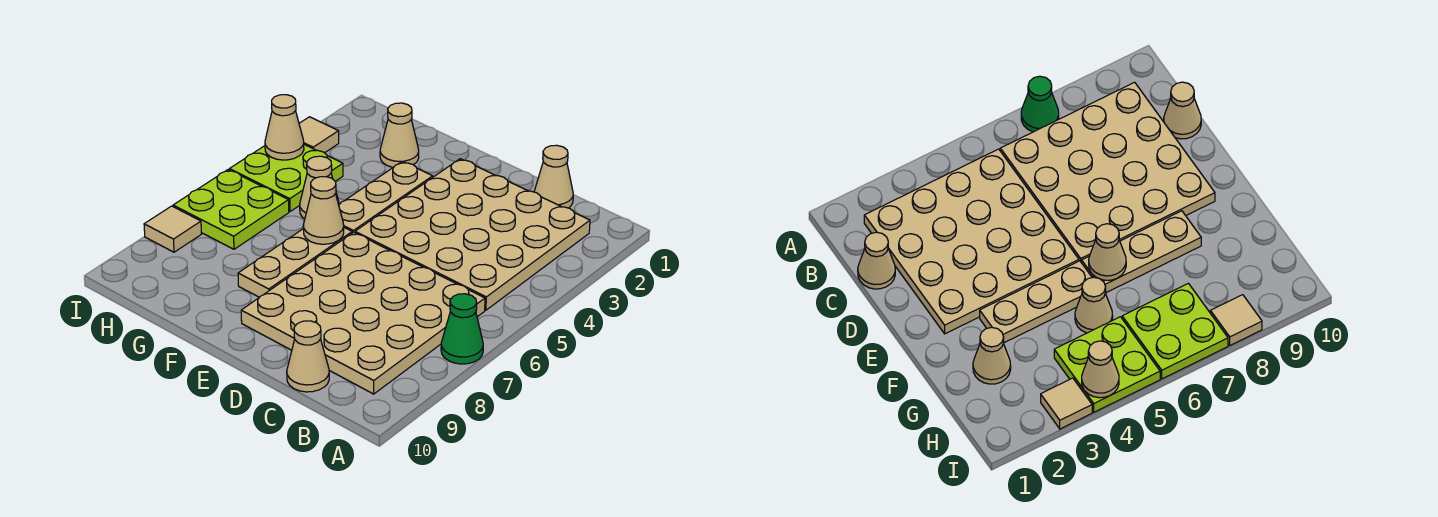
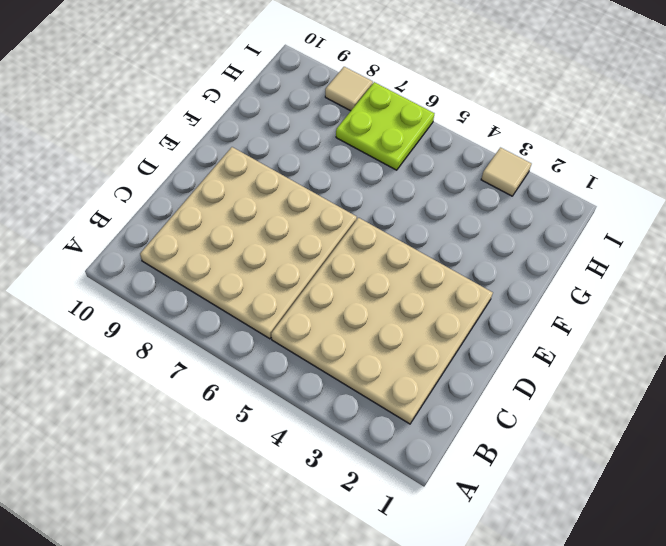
none -> green cone A7 level 1
none -> tan cone C1 level 1
none -> tan cone C10 level 1

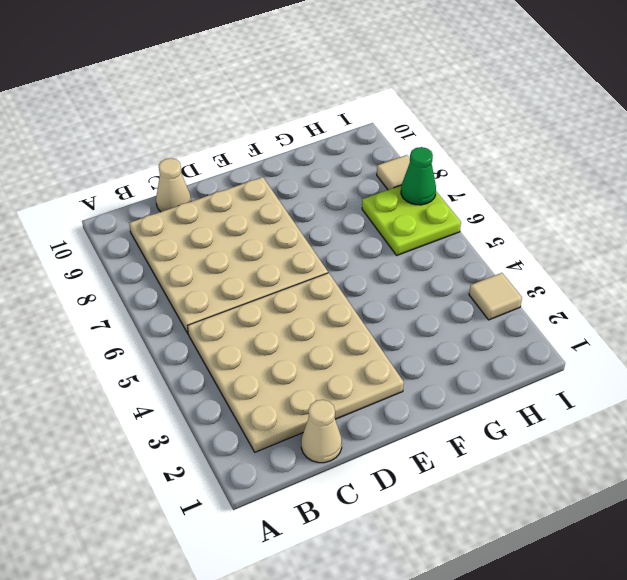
green cone I7 level 2 -> green cone A7 level 1
none -> tan plate F3:F5 level 1
none -> tan plate F6:F8 level 1
none -> tan cone G2 level 1

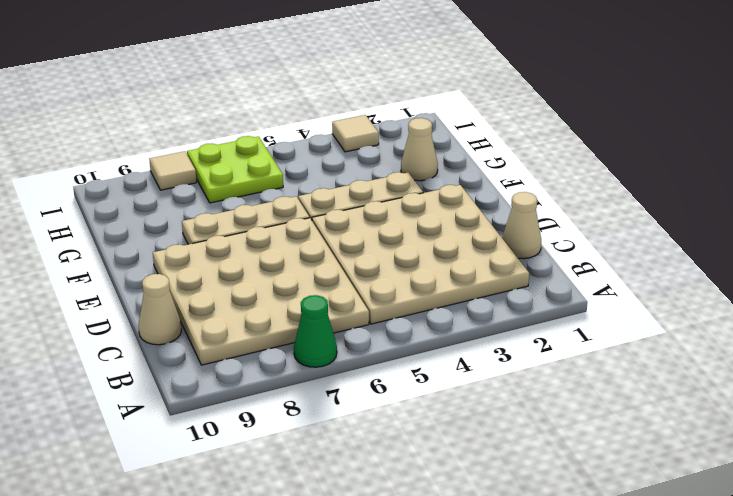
none -> tan cone G5 level 1
none -> lime plate H4:I5 level 1
none -> tan cone F6 level 2

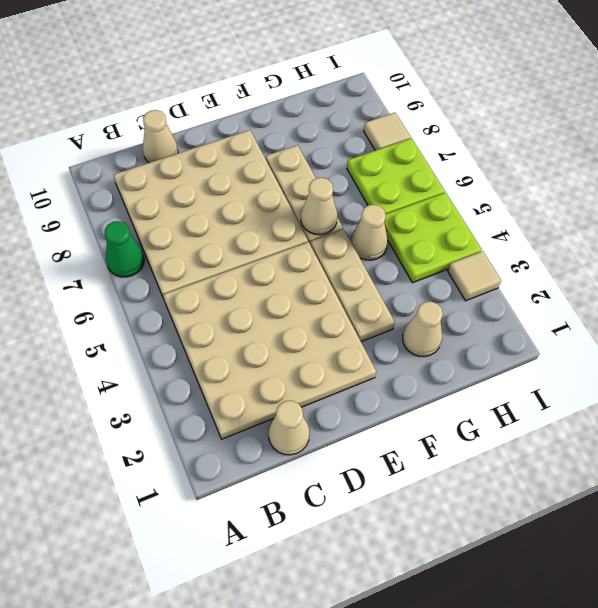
none -> tan cone I4 level 2

